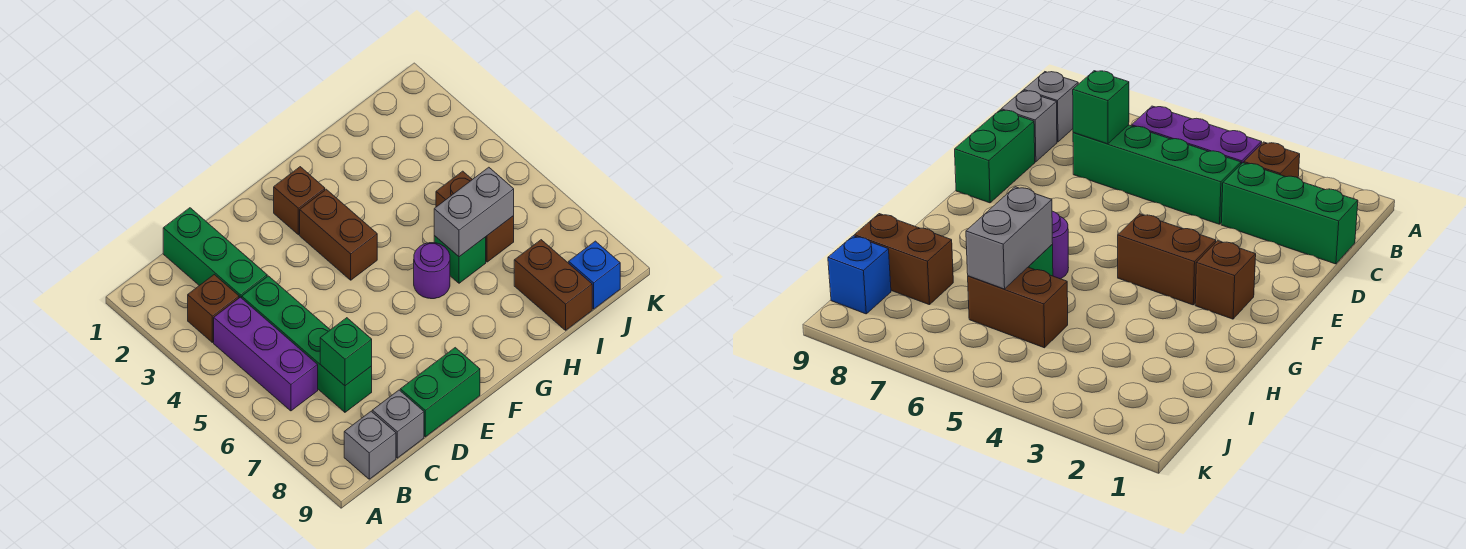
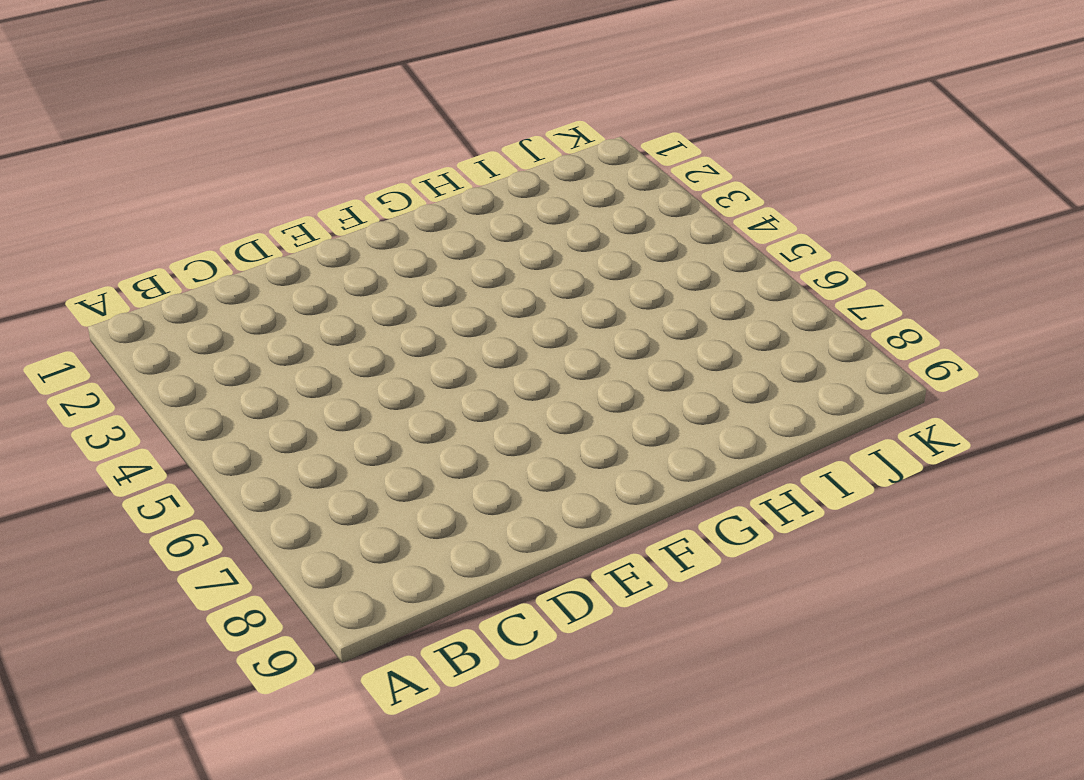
none -> brown brick B3 level 1
none -> purple brick B4:B6 level 1
none -> grey brick B9 level 1

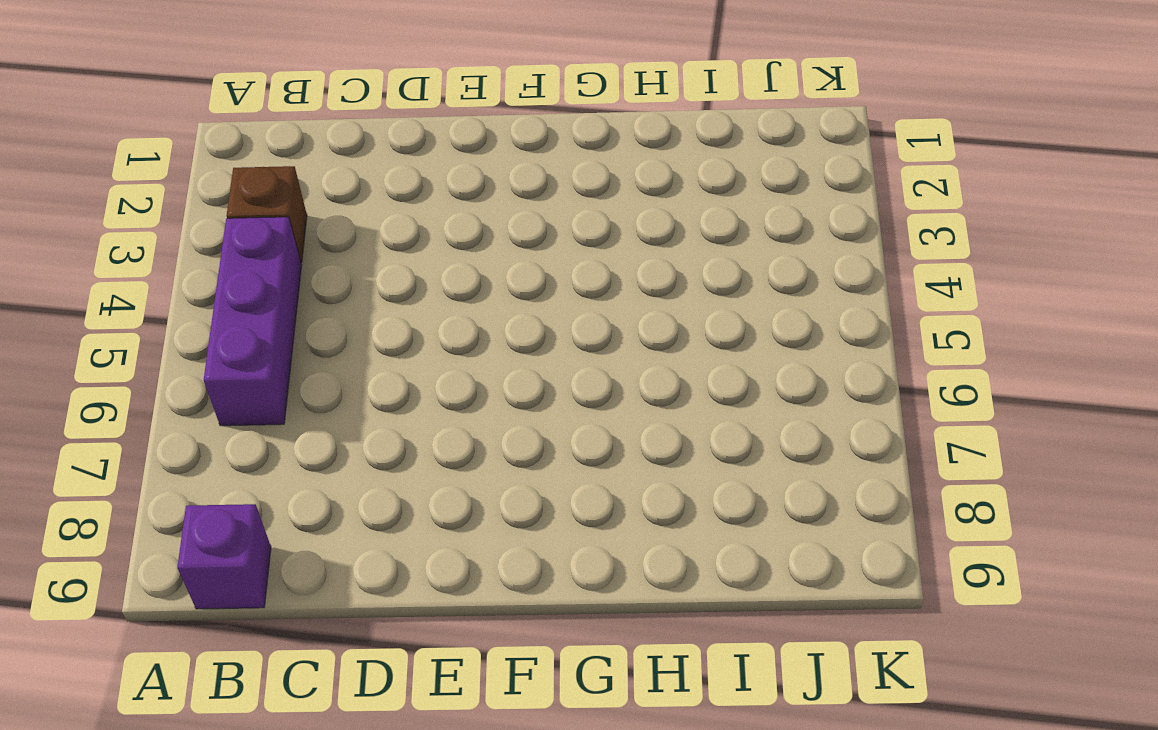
purple brick B9 level 1 -> grey brick B9 level 1
none -> green brick C1:C3 level 1
none -> green brick C4:C7 level 1
none -> grey brick C9 level 1

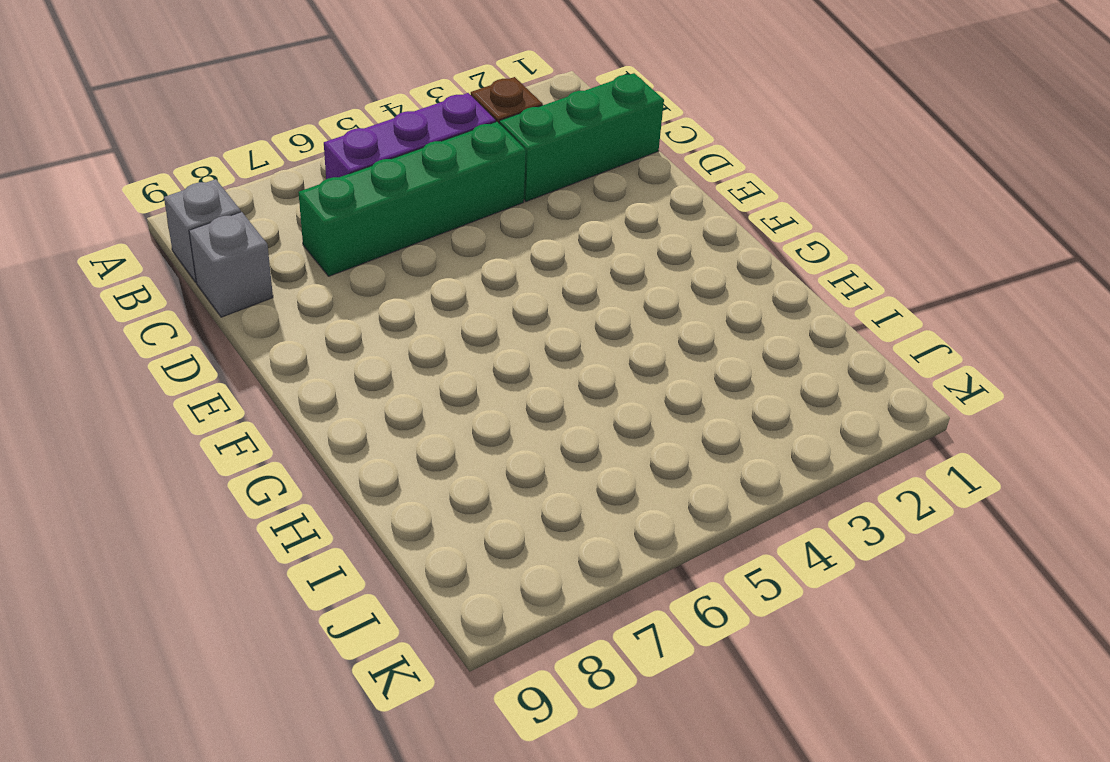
none -> green brick D9:E9 level 1
none -> brown brick F2 level 1
none -> brown brick F3:F4 level 1

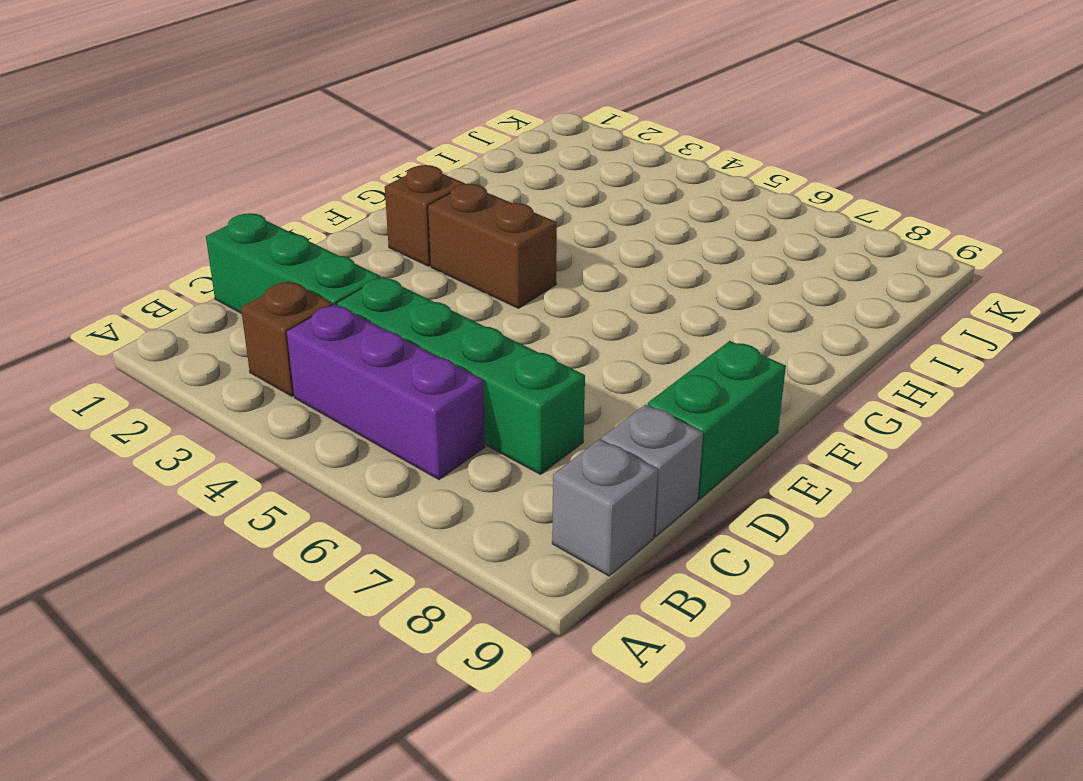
none -> purple round brick G6 level 1
none -> green brick H6 level 1
none -> brown brick I5:I6 level 1

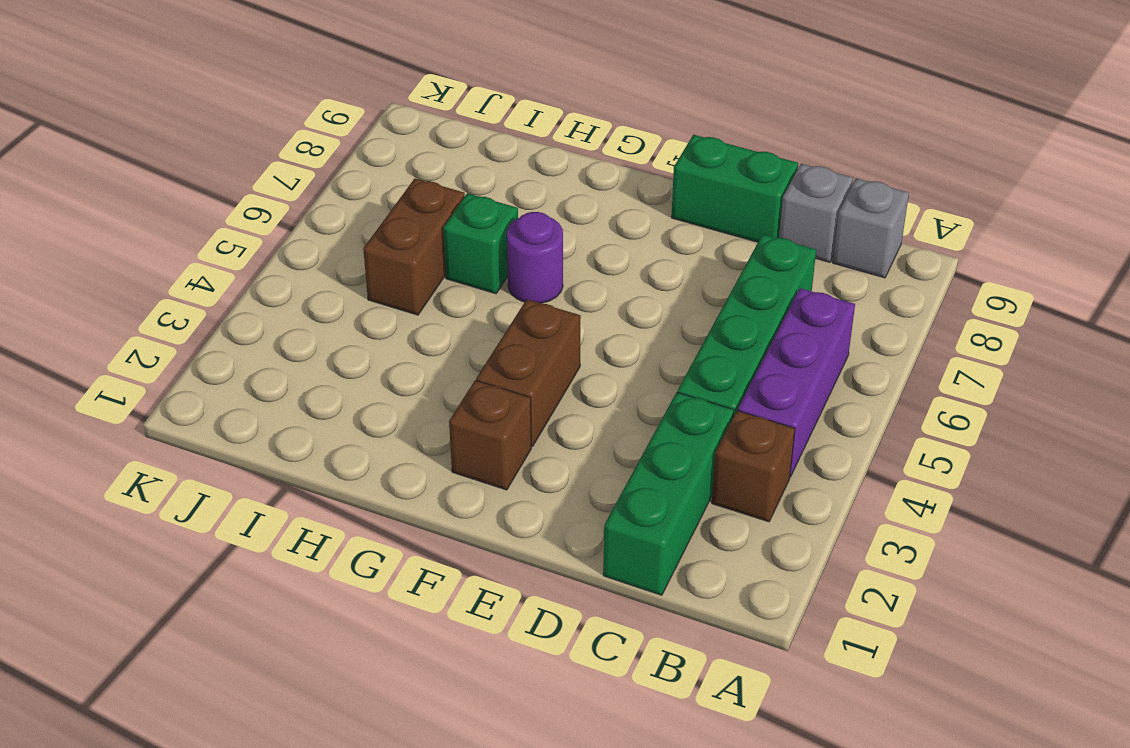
none -> brown brick I8:I9 level 1
none -> blue brick J9 level 1
none -> green brick C7 level 2

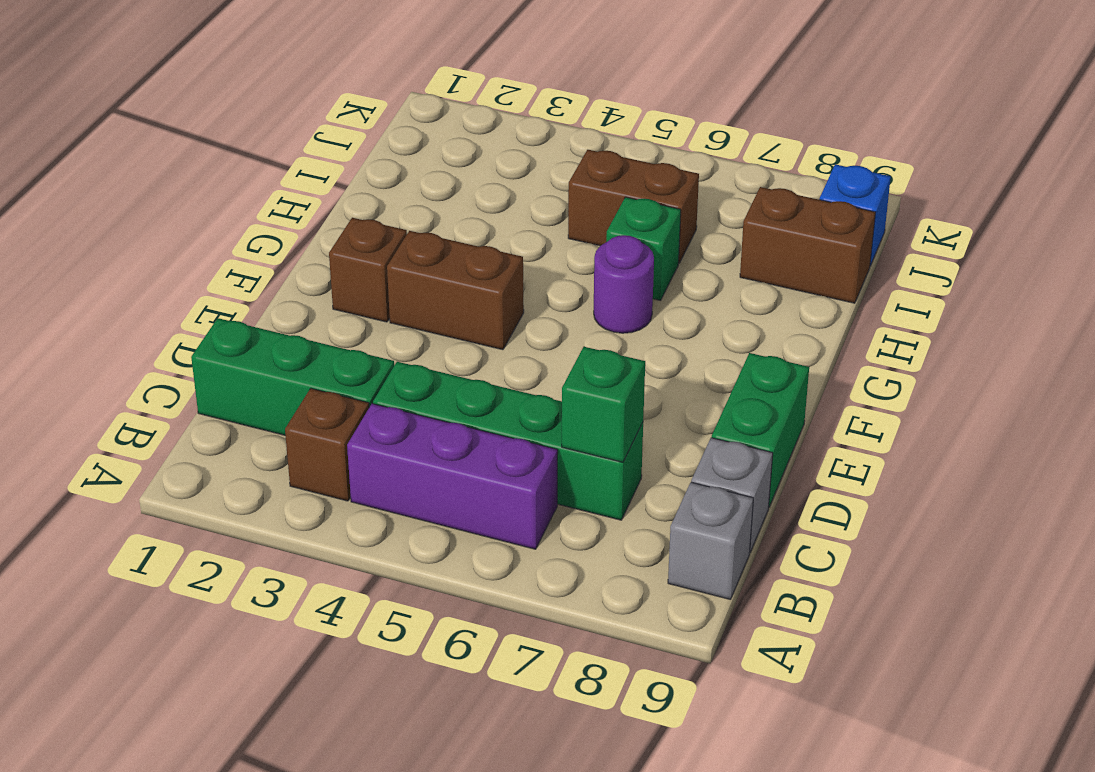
none -> grey brick H6:I6 level 2

